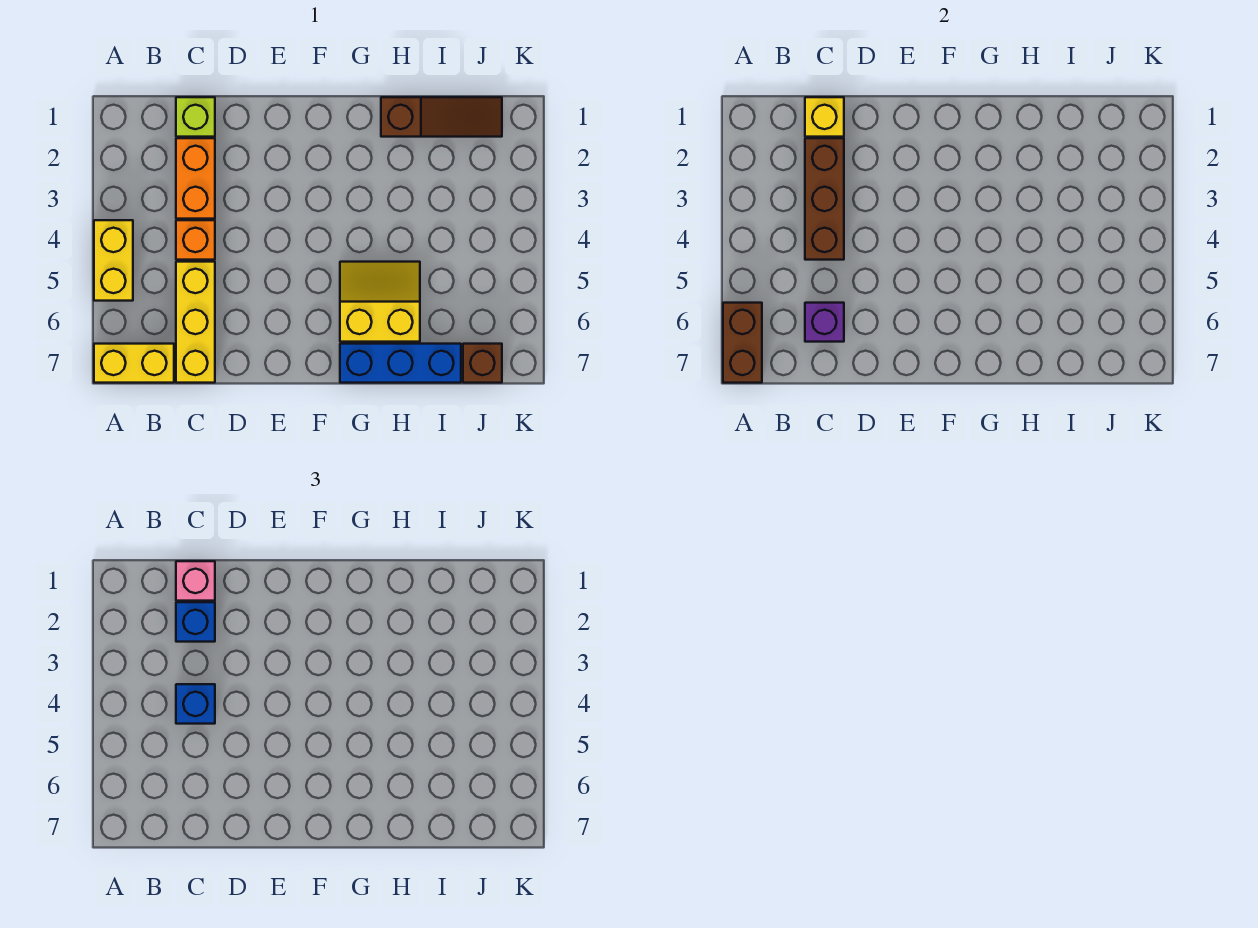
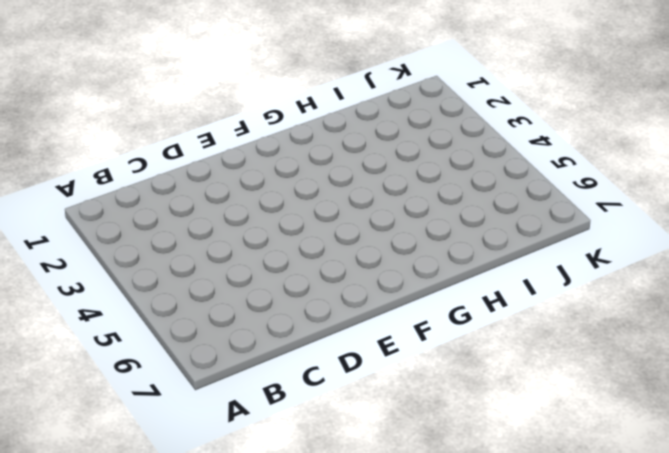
none -> yellow brick A4:A5 level 1
none -> yellow brick A7:B7 level 1
none -> lime brick C1 level 1

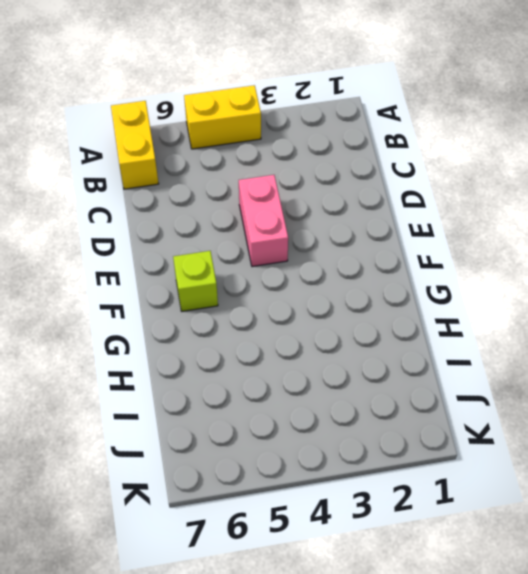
pink brick D4:E4 level 1 -> none
lime brick F6 level 1 -> lime brick C1 level 1
none -> orange brick C2:C3 level 1
none -> orange brick C4 level 1
none -> yellow brick C5:C7 level 1

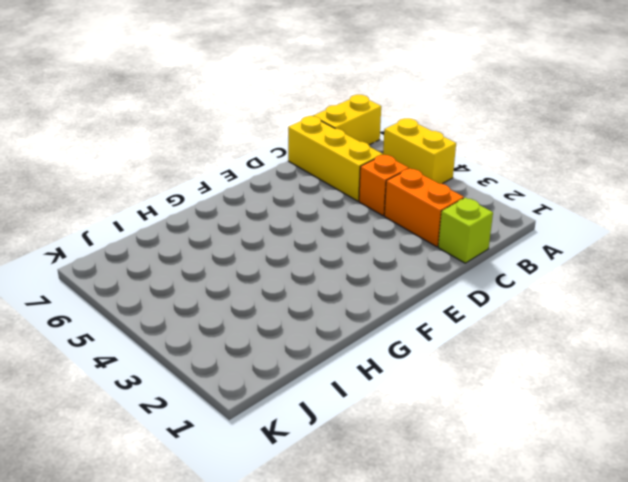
none -> yellow slope G5:H6 level 1 top 6
none -> blue brick G7:I7 level 1
none -> brown slope H1:J1 level 1 top H

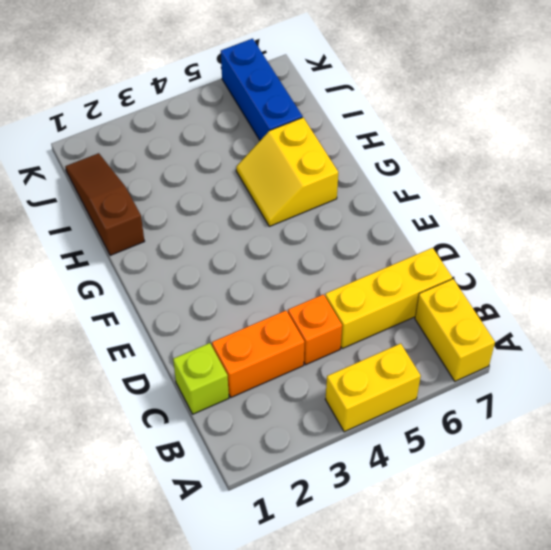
blue brick I6:K6 level 1 -> blue brick G7:I7 level 1
none -> brown brick J7 level 1
none -> brown brick A6:A7 level 2
none -> yellow brick C1 level 2

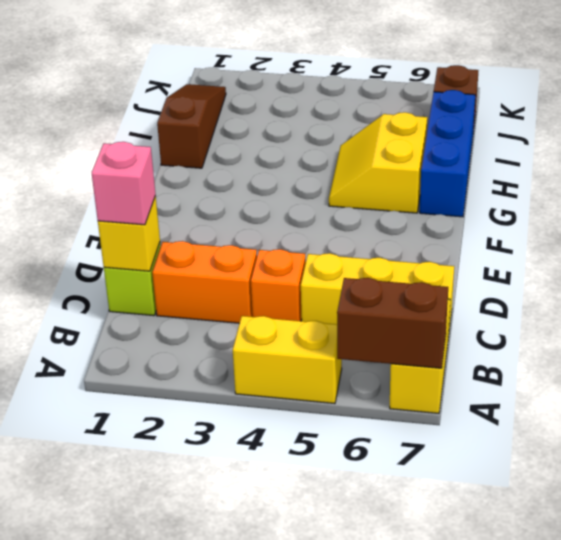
none -> brown brick C2:C4 level 2
none -> purple brick C6 level 2
none -> blue brick C2 level 3

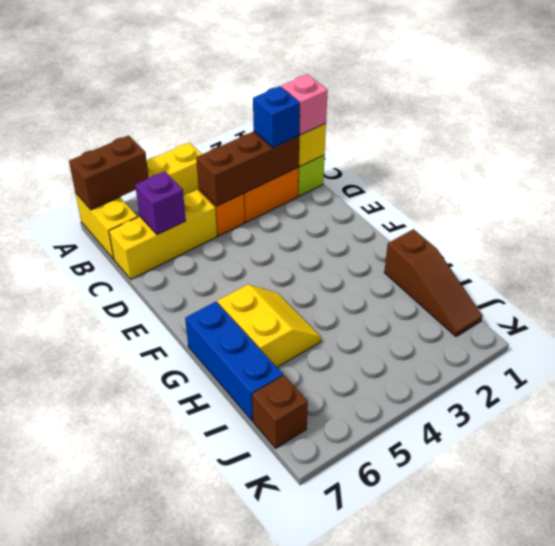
none -> blue brick C4 level 3

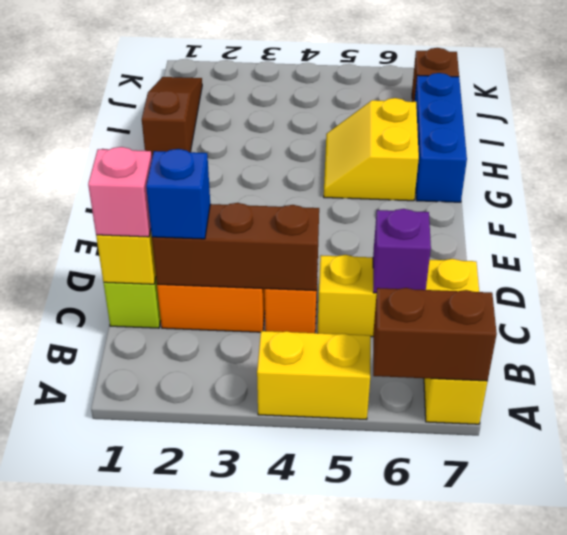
none -> blue brick C4 level 3

